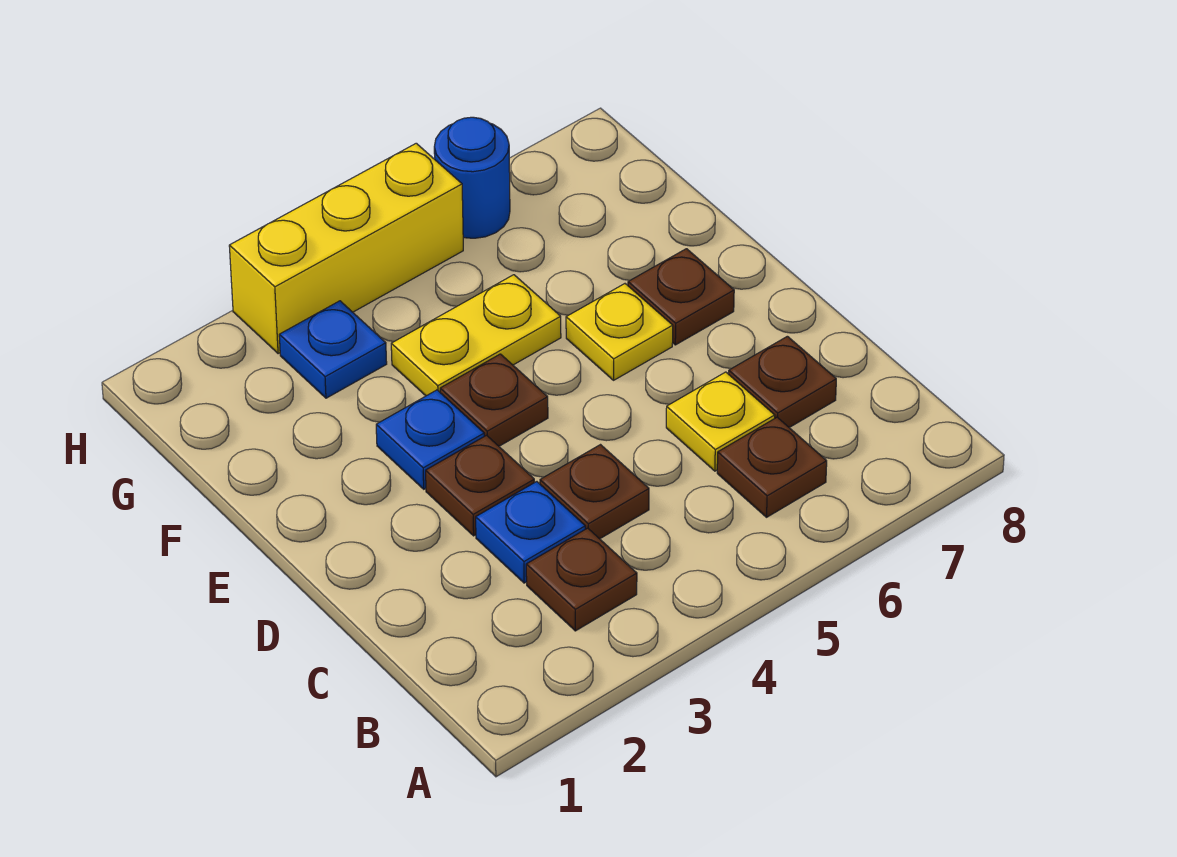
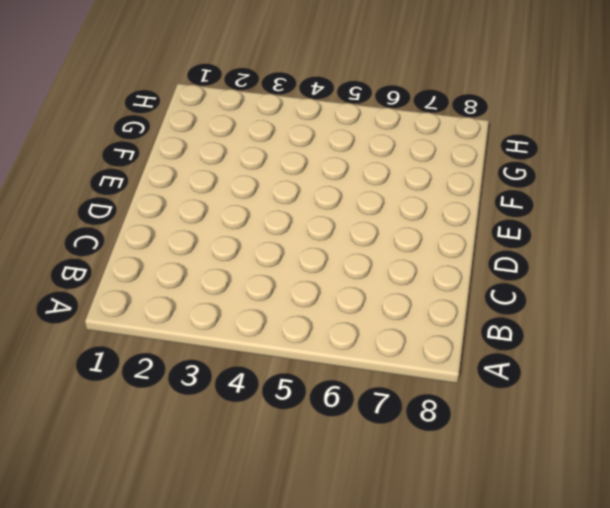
none -> brown plate B3 level 1
none -> brown plate B6 level 1
none -> blue plate C3 level 1

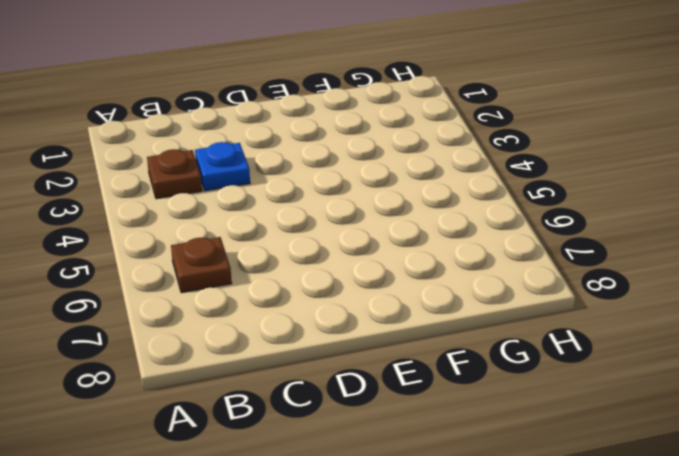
none -> brown plate C4 level 1
none -> yellow plate C6 level 1
none -> brown plate C7 level 1

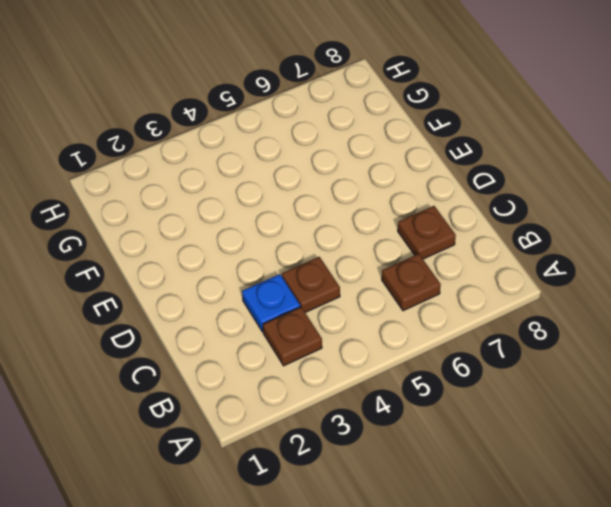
none -> yellow plate C6 level 1
none -> brown plate D3 level 1
none -> blue plate E3 level 1

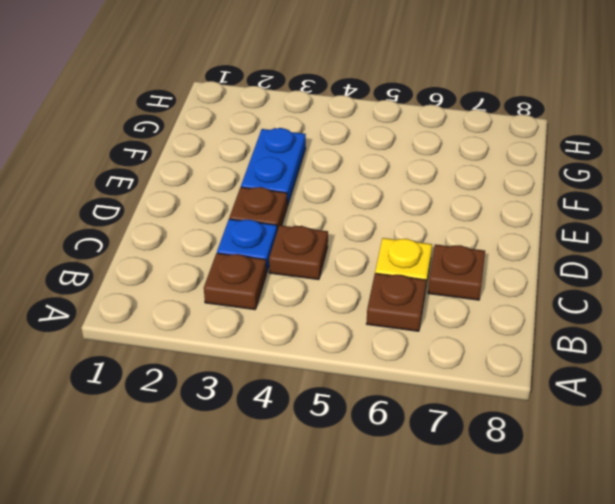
blue plate E3:F3 level 1 -> blue plate E3 level 1
none -> brown plate E4 level 1
none -> yellow plate E6 level 1
none -> brown plate E7 level 1

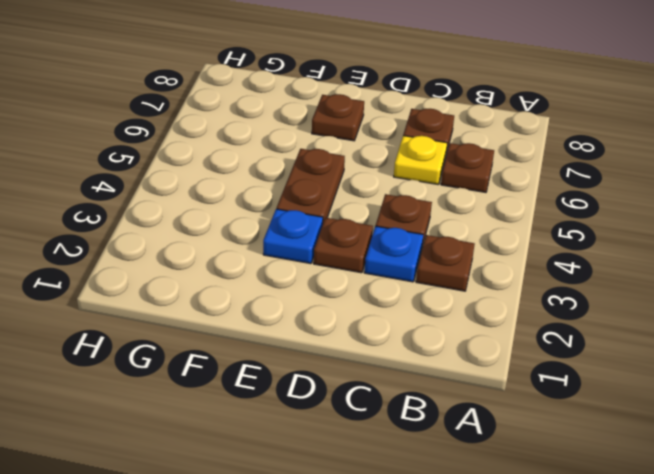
brown plate E4:E5 level 1 -> brown plate E4 level 1
none -> yellow plate E6 level 1
none -> yellow plate F4:F5 level 1
none -> blue plate G3 level 1

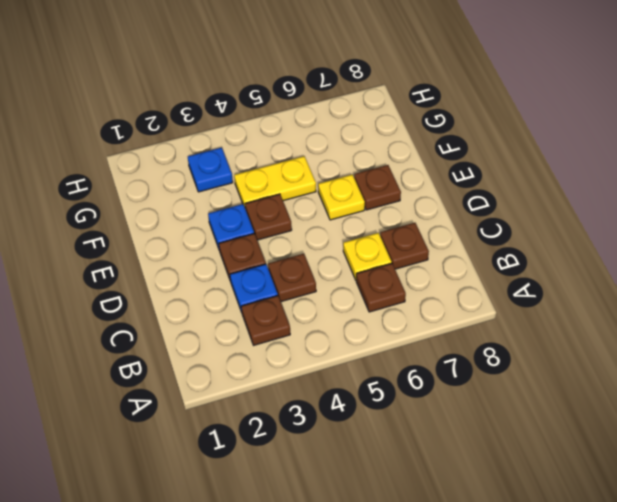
none -> yellow brick H3:H5 level 1
none -> blue round brick H6 level 1

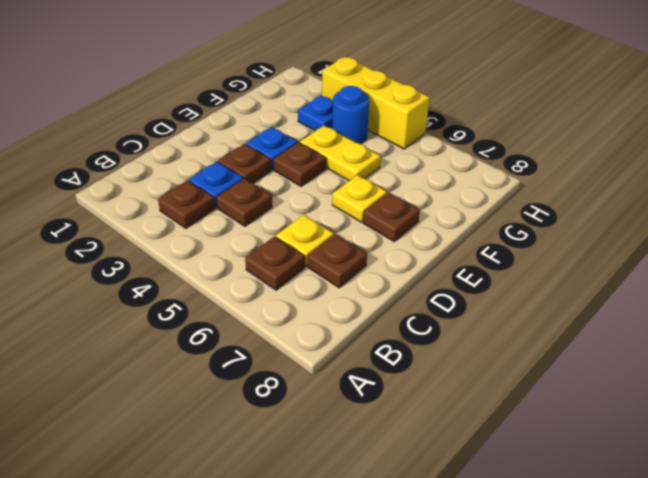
blue round brick G4 level 1 -> blue round brick H6 level 1

